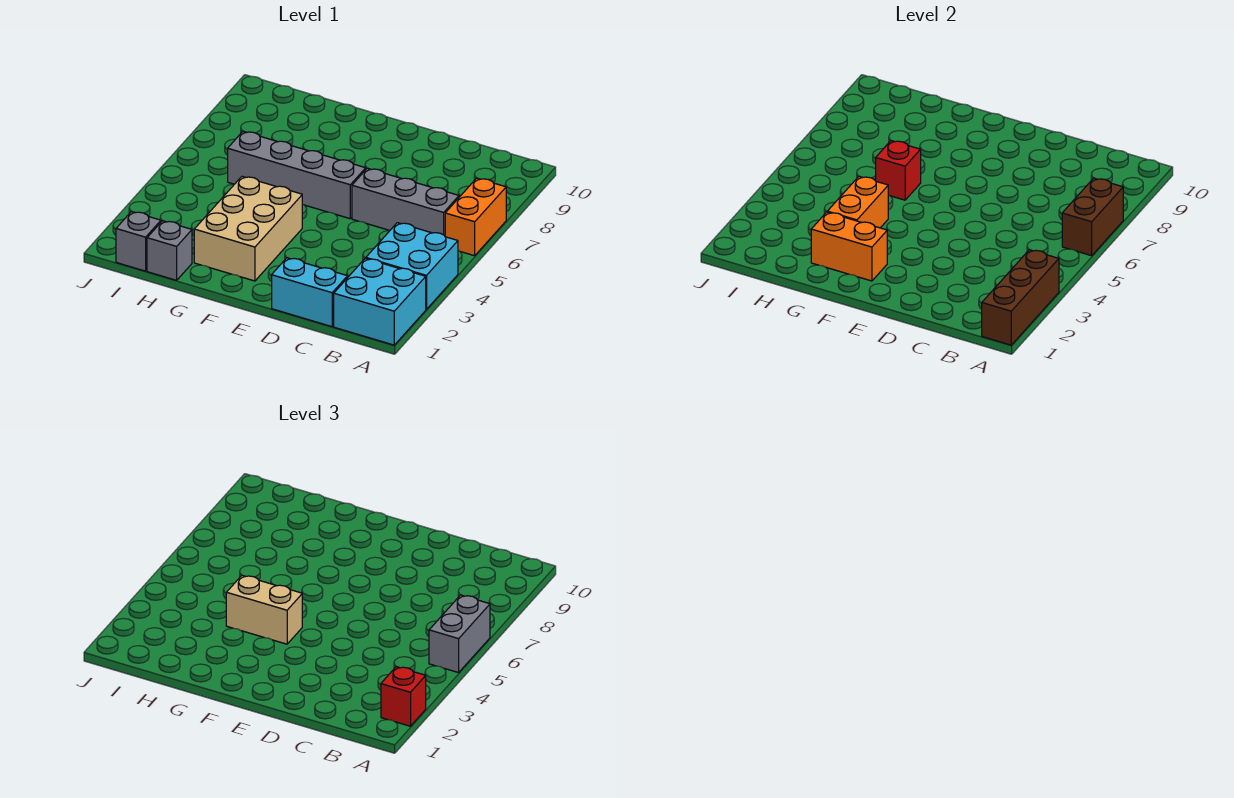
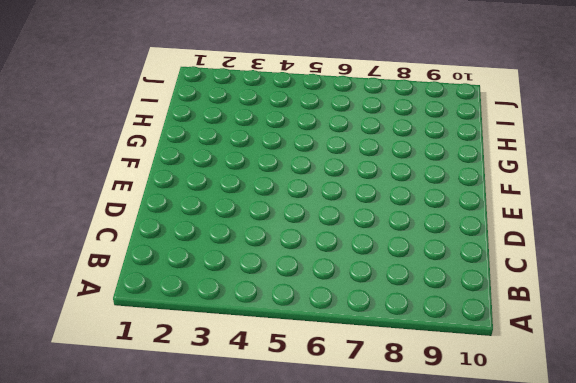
none -> cyan brick A1:B2 level 1
none -> cyan brick A3:B4 level 1
none -> orange brick A6:A7 level 1

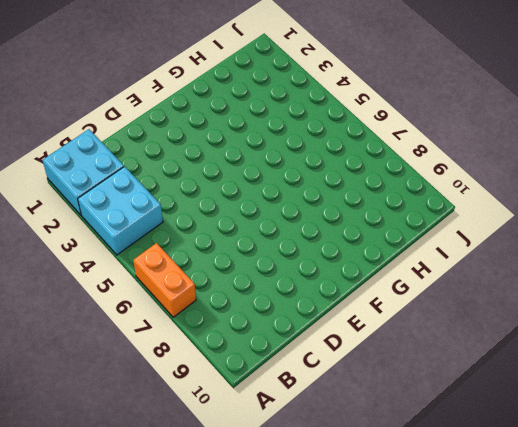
none -> grey brick B6:D6 level 1
none -> cyan brick C1:D1 level 1
none -> grey brick E6:H6 level 1

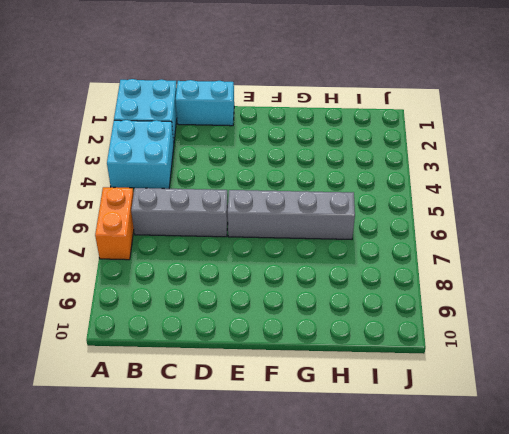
none -> tan brick F2:G4 level 1
none -> grey brick H1 level 1
none -> grey brick I1 level 1

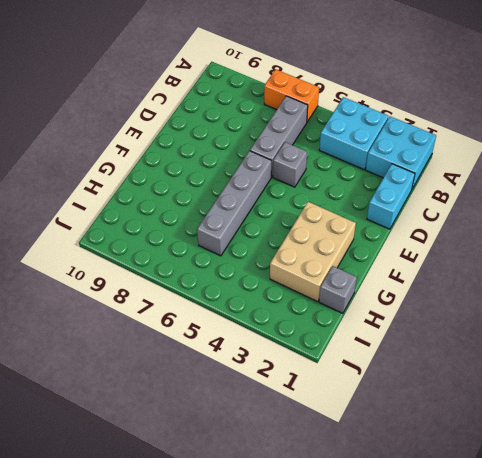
grey brick D5 level 1 -> grey brick I1 level 1
tan brick F2:H3 level 1 -> tan brick F2:G4 level 1
none -> brown brick A1:A3 level 2
none -> brown brick A6:A7 level 2
none -> orange brick F2:G2 level 2

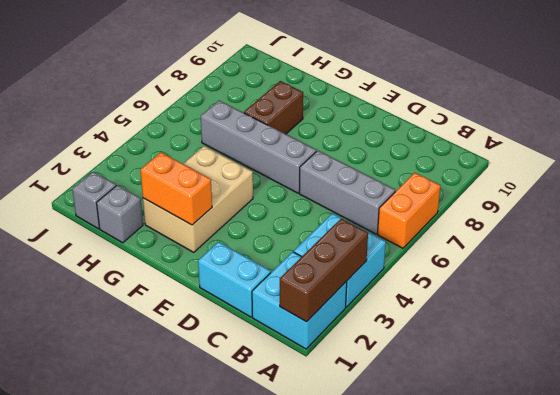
brown brick G7:G8 level 1 -> brown brick A6:A7 level 2
none -> orange brick G3:G4 level 2
none -> red brick G6 level 2
none -> red brick A2 level 3

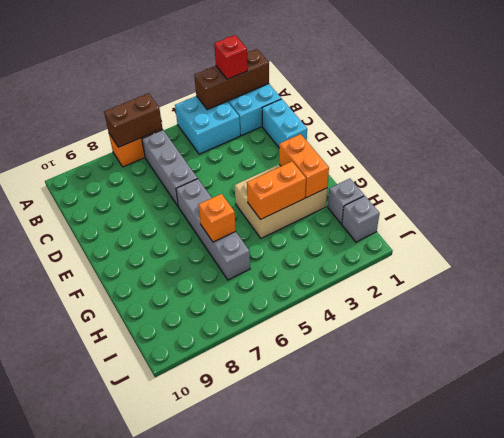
orange brick G6 level 2 -> red brick G6 level 2
none -> grey brick A5:A6 level 3
none -> tan brick F4:G4 level 3

